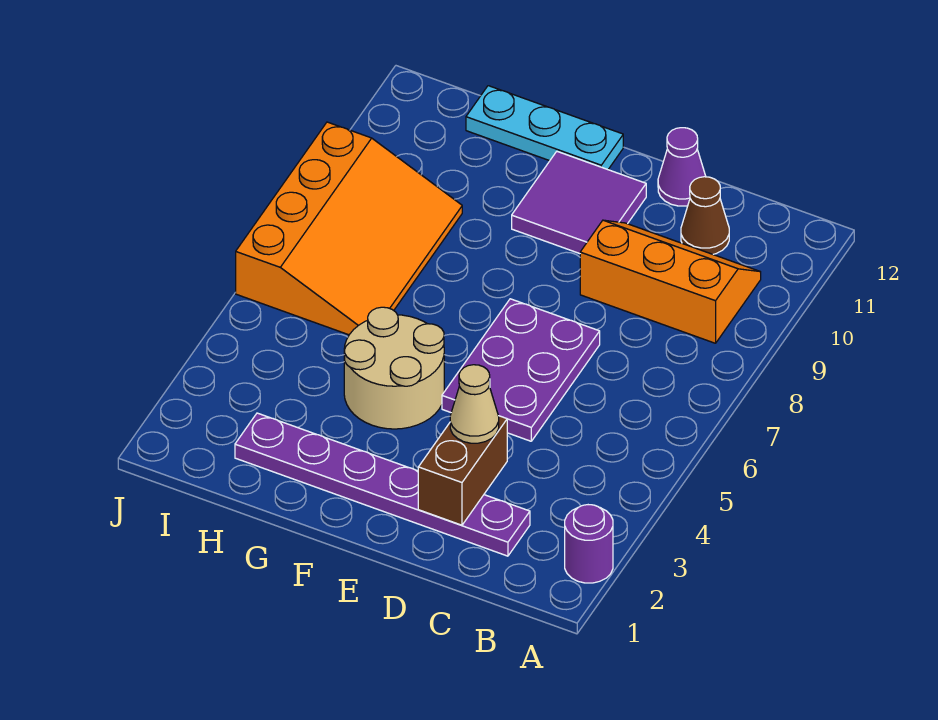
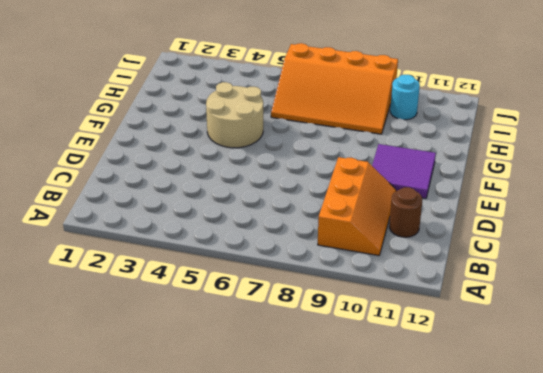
brown round brick C11 level 1 -> brown cone C11 level 1
cyan round brick I10 level 1 -> none
none -> purple round brick A2 level 1
none -> purple plate C2:H2 level 1
none -> purple plate D5:E7 level 1

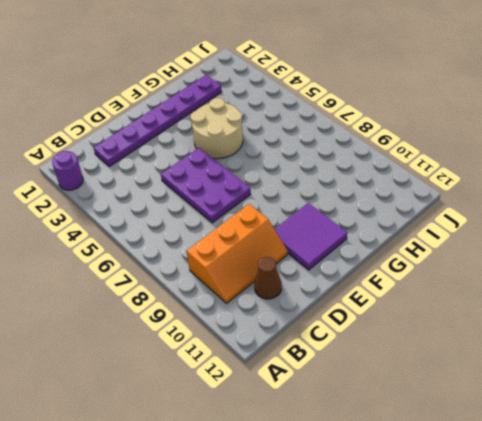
none -> purple cone D12 level 1
none -> cyan plate F12:H12 level 1
none -> orange slope H6:J9 level 1 top J

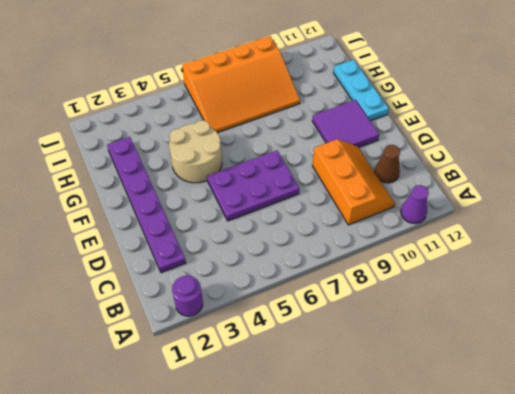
purple cone A11 level 1 -> purple cone D12 level 1
none -> brown brick D2:D3 level 2
none -> tan cone D3 level 3

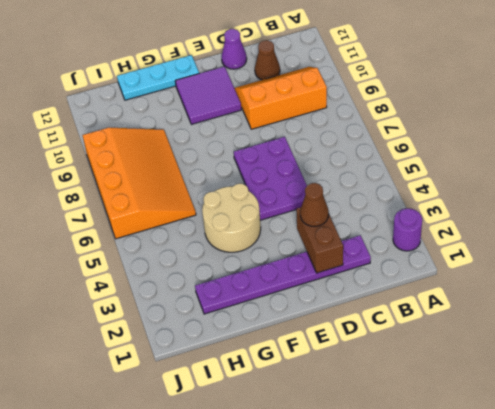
brown cone D3 level 3 -> tan cone D3 level 3

